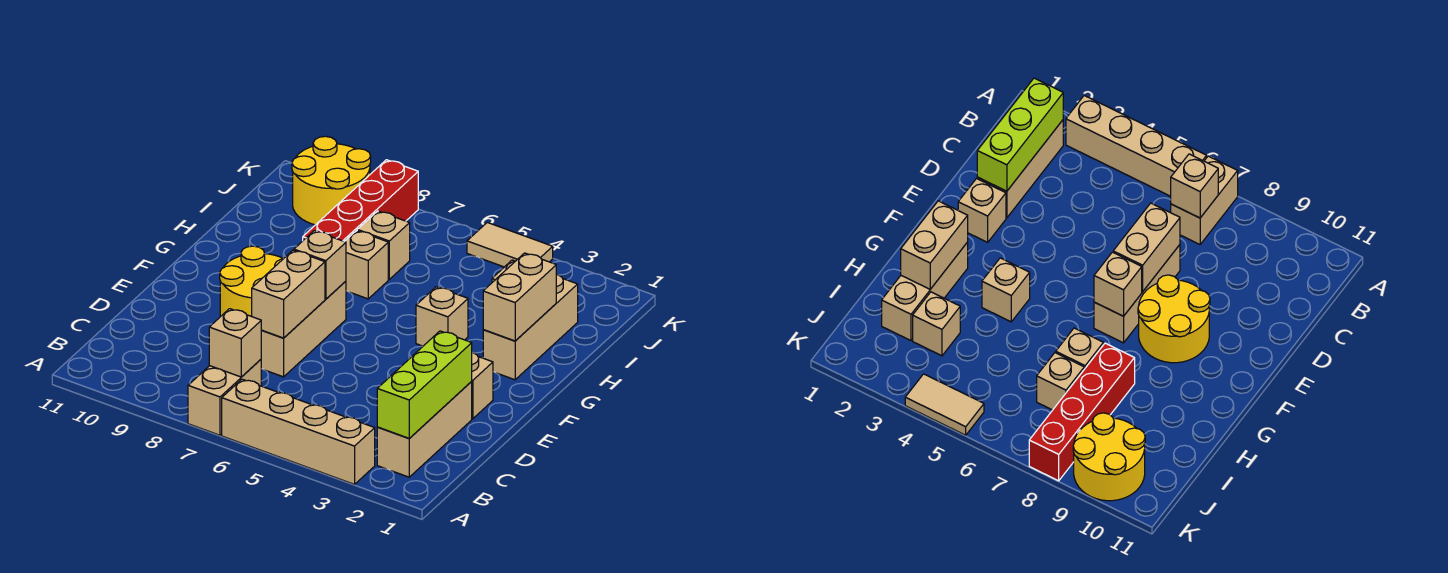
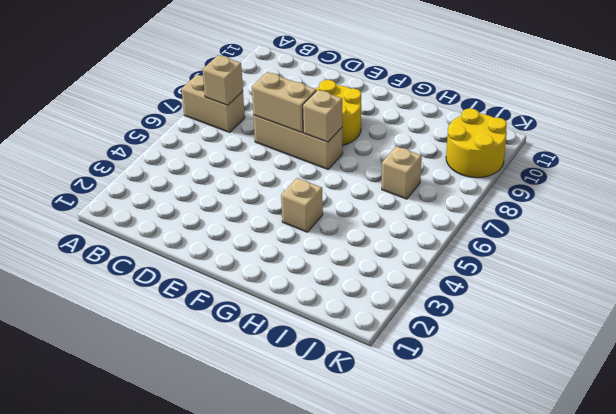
none -> tan brick A3:A6 level 1
none -> tan brick B2:D2 level 1
none -> tan brick E2 level 1

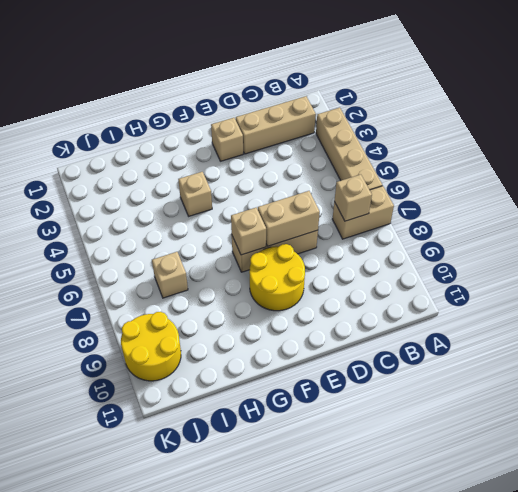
none -> tan brick G2:I2 level 1
none -> tan brick H7 level 1
none -> red brick H8:K8 level 1

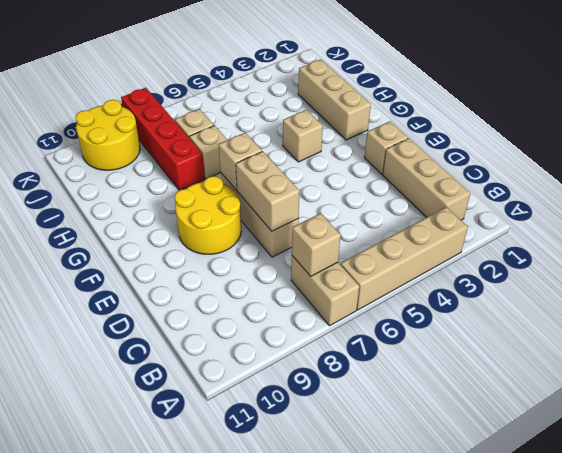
none -> tan brick I3 level 1
none -> tan tile K4:K5 level 1
none -> lime brick B2:D2 level 2

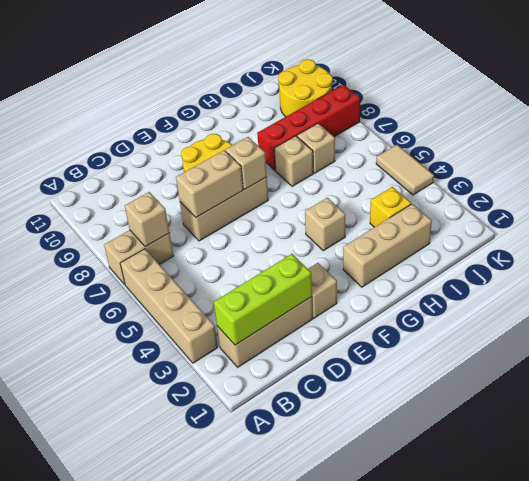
yellow brick I3 level 1 -> tan brick I3 level 1
none -> tan brick G2:H2 level 2

